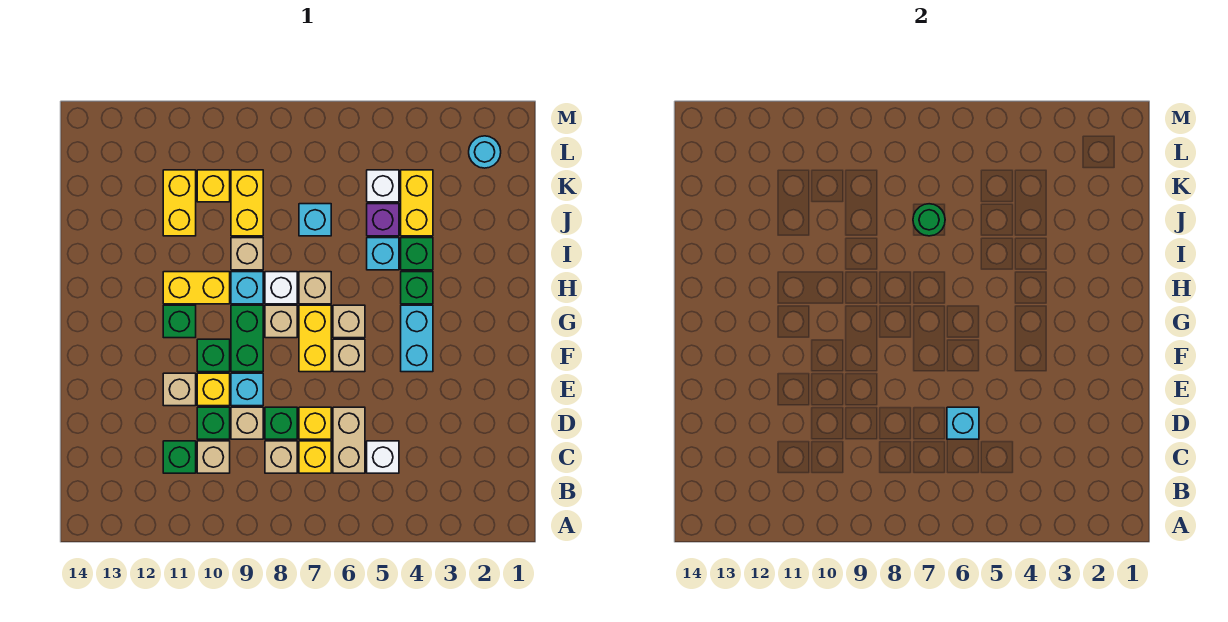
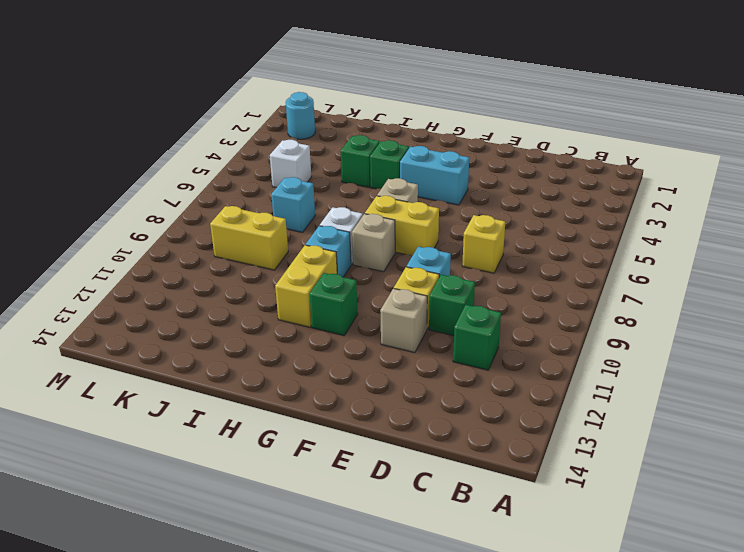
none -> white brick C5 level 1
none -> tan brick C6:D6 level 1
none -> yellow brick C7 level 1
none -> tan brick C8 level 1

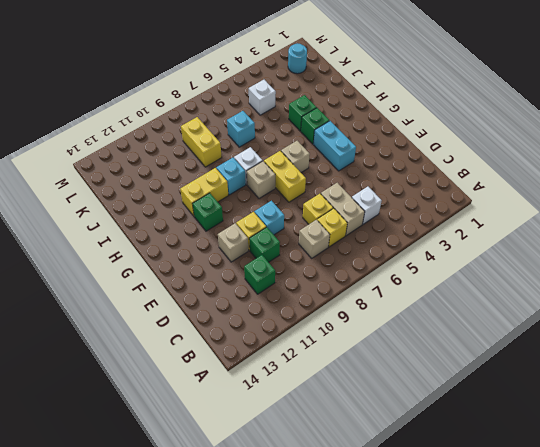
none -> tan brick C10 level 1
none -> green brick D8 level 1
none -> tan brick D9 level 1
none -> tan brick F6 level 1

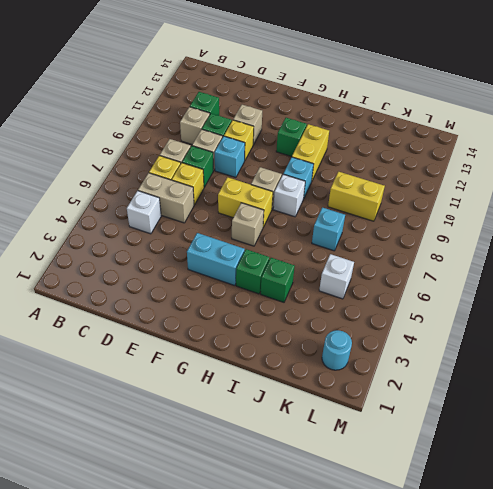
none -> tan brick F6 level 1
none -> green brick F9:G9 level 1
none -> green brick F10 level 1
none -> tan brick H7 level 1

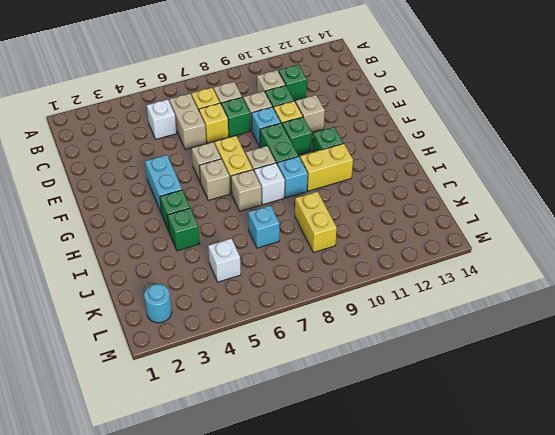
none -> cyan brick I5 level 1
none -> tan brick I9 level 1
none -> yellow brick J4:K4 level 1
none -> purple brick J5 level 1

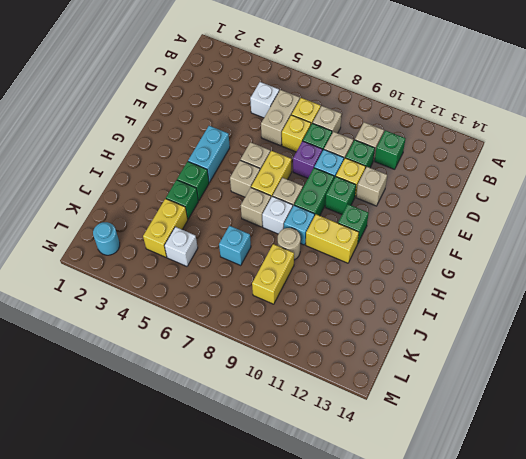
purple brick E8 level 1 -> purple brick J5 level 1
tan round brick I9 level 1 -> tan brick I9 level 1
none -> cyan brick I5 level 1
none -> yellow brick J11:K11 level 1
none -> yellow brick K10 level 1
none -> cyan brick D6 level 2

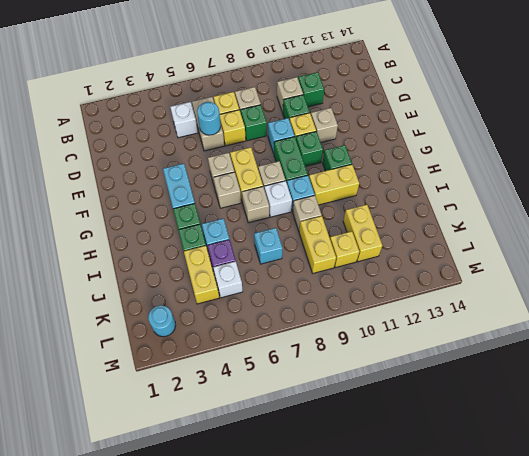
cyan round brick D6 level 2 -> cyan brick D6 level 2
none -> tan brick D9 level 1
none -> green round brick J7 level 2

